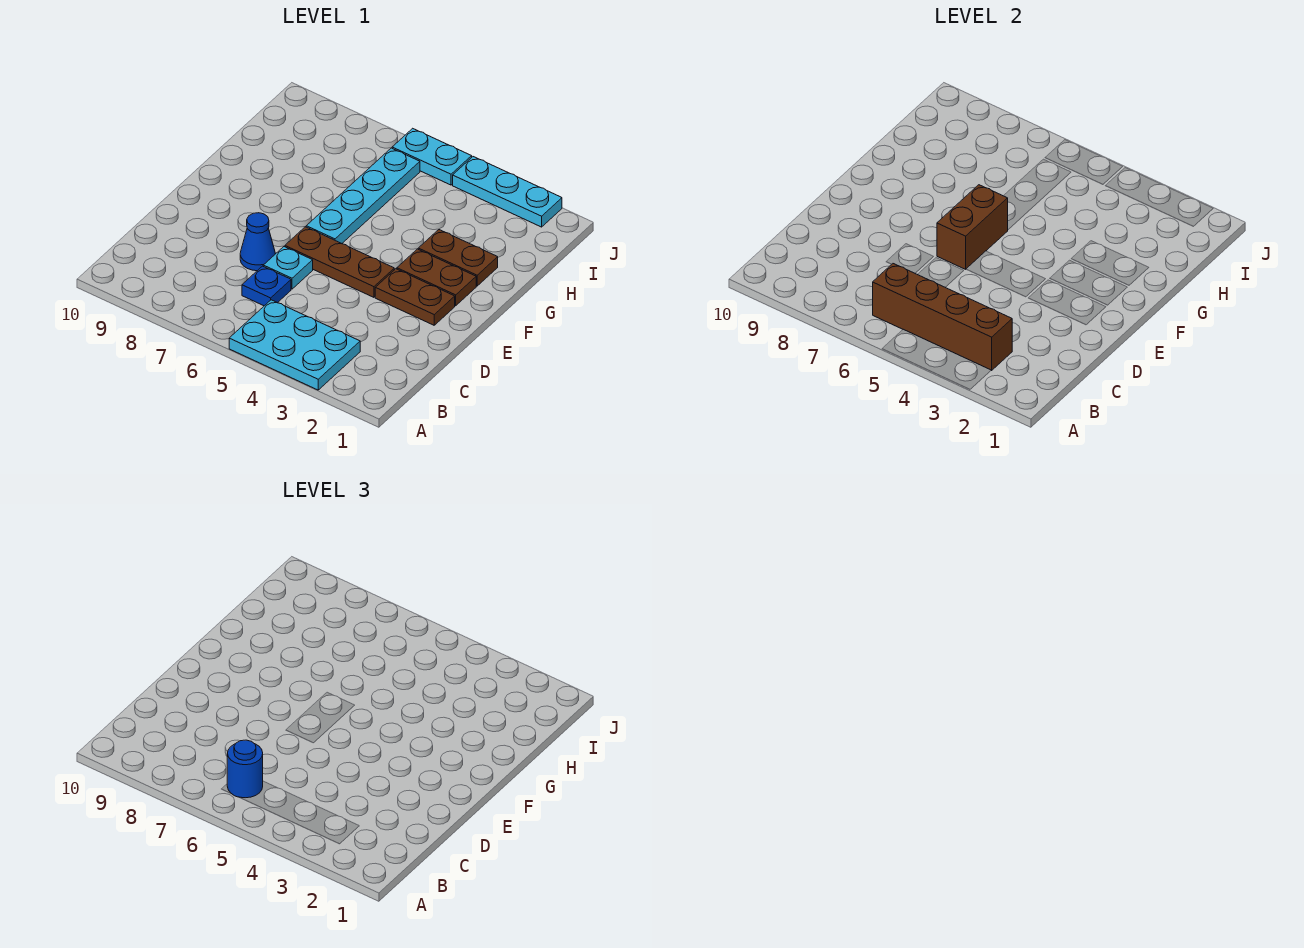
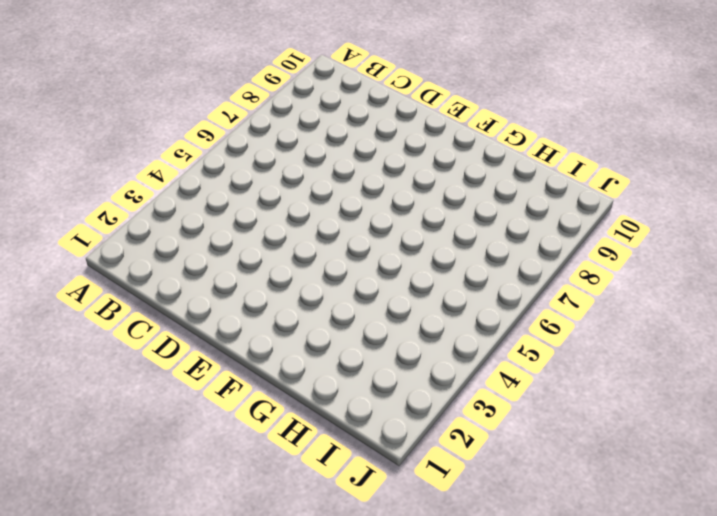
none -> cyan plate A3:B5 level 1
none -> blue plate C6 level 1
none -> cyan plate D6 level 1

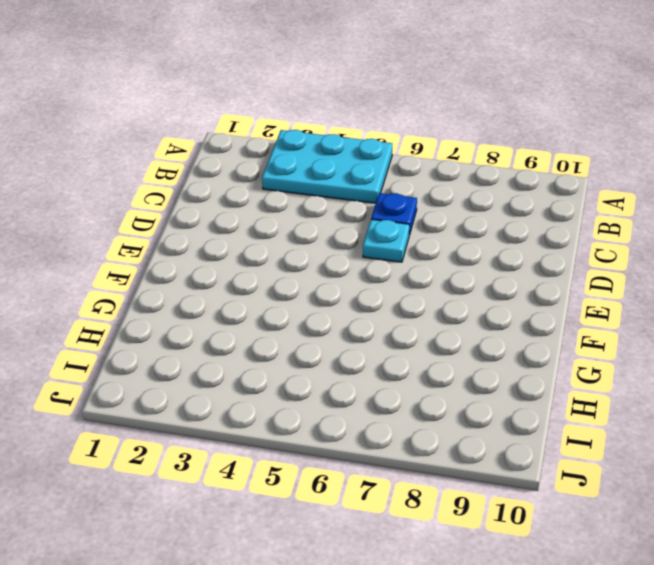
none -> blue cone D7 level 1
none -> brown plate E2:E3 level 1
none -> brown plate E4:E6 level 1

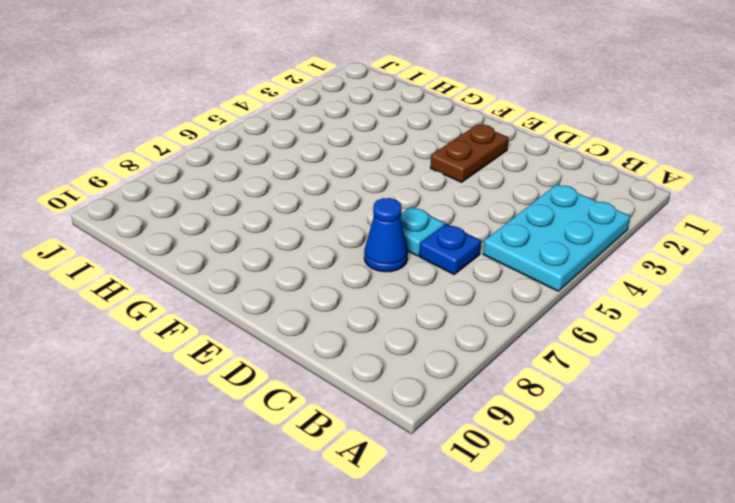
none -> brown plate E4:E6 level 1
none -> brown plate F2:F3 level 1
none -> cyan plate F6:I6 level 1

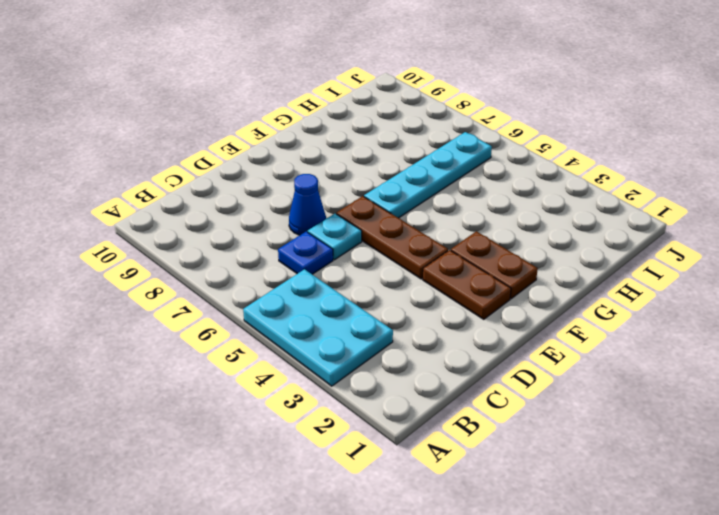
none -> brown plate G2:G3 level 1
none -> cyan plate J2:J4 level 1
none -> cyan plate J5:J6 level 1

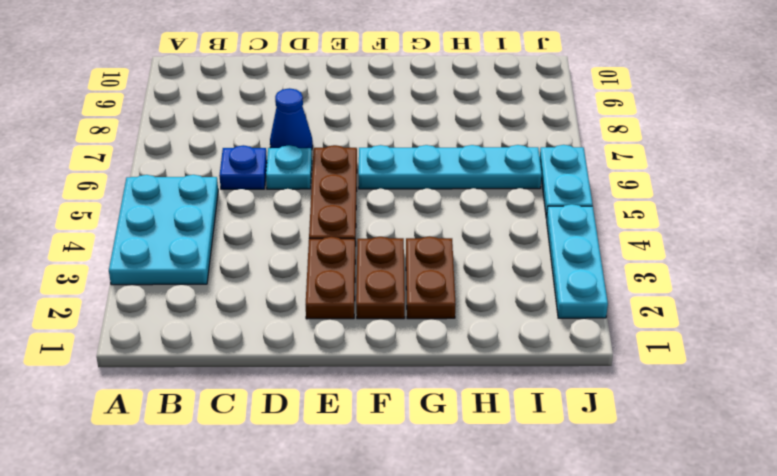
none -> brown brick B3:B6 level 2
none -> brown brick E6:F6 level 2
none -> blue round brick B6 level 3

